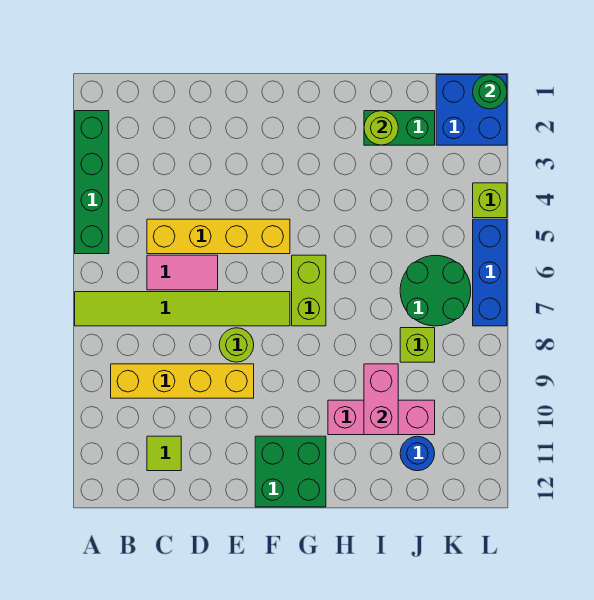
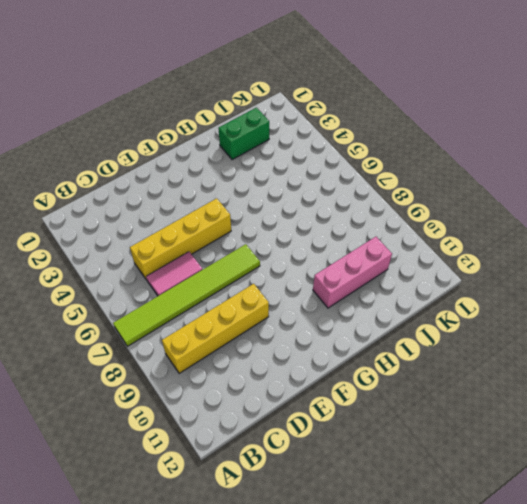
none -> green brick A2:A5 level 1
none -> lime tile C11 level 1
none -> lime round brick E8 level 1

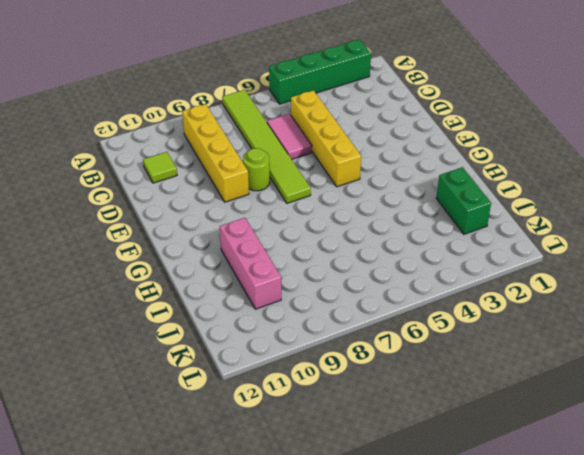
none -> green brick F11:G12 level 1
none -> lime brick G6:G7 level 1
none -> green round brick J6:K7 level 1

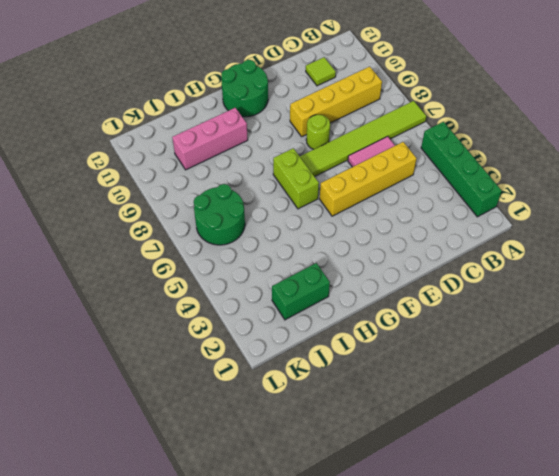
green round brick F11:G12 level 1 -> green brick F11:G12 level 1
none -> lime brick J8 level 1
none -> blue round brick J11 level 1
none -> blue brick K1:L2 level 1

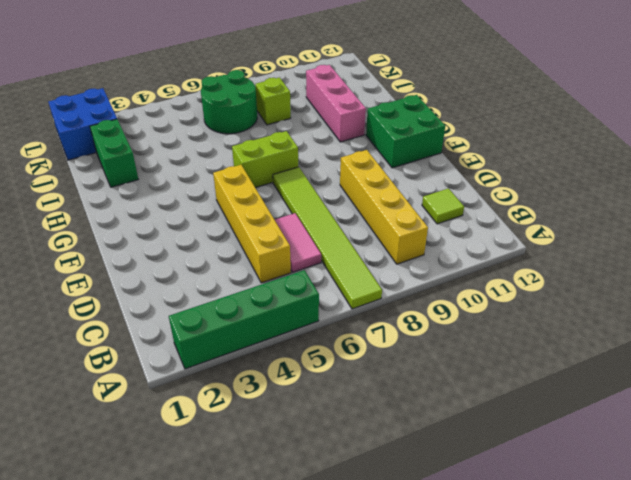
none -> lime round brick E8 level 1
none -> blue round brick J11 level 1
none -> lime brick L4 level 1

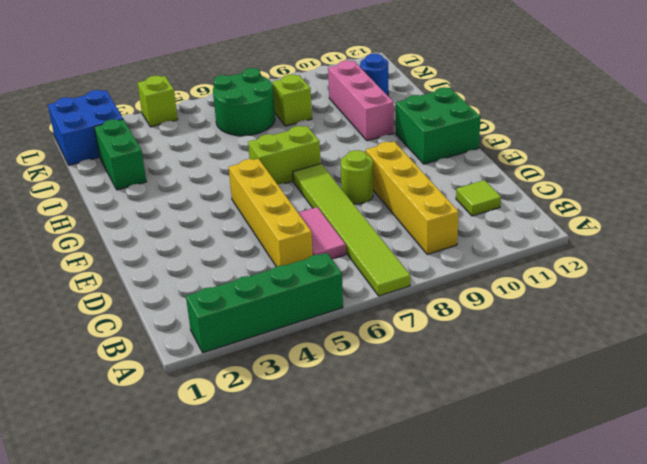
none -> blue brick L5:L7 level 1
none -> lime round brick I2 level 2
none -> pink brick I9:I10 level 2

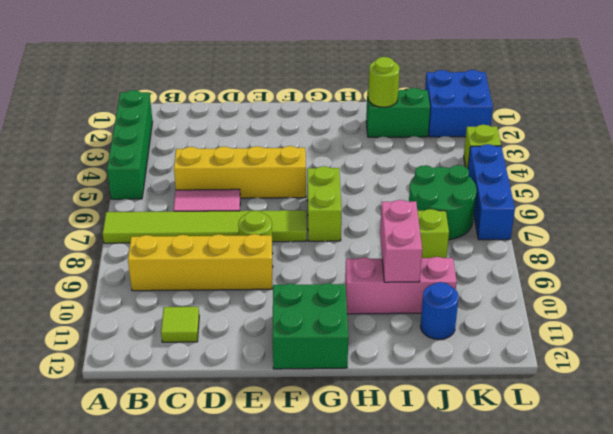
none -> green round brick L1 level 2

